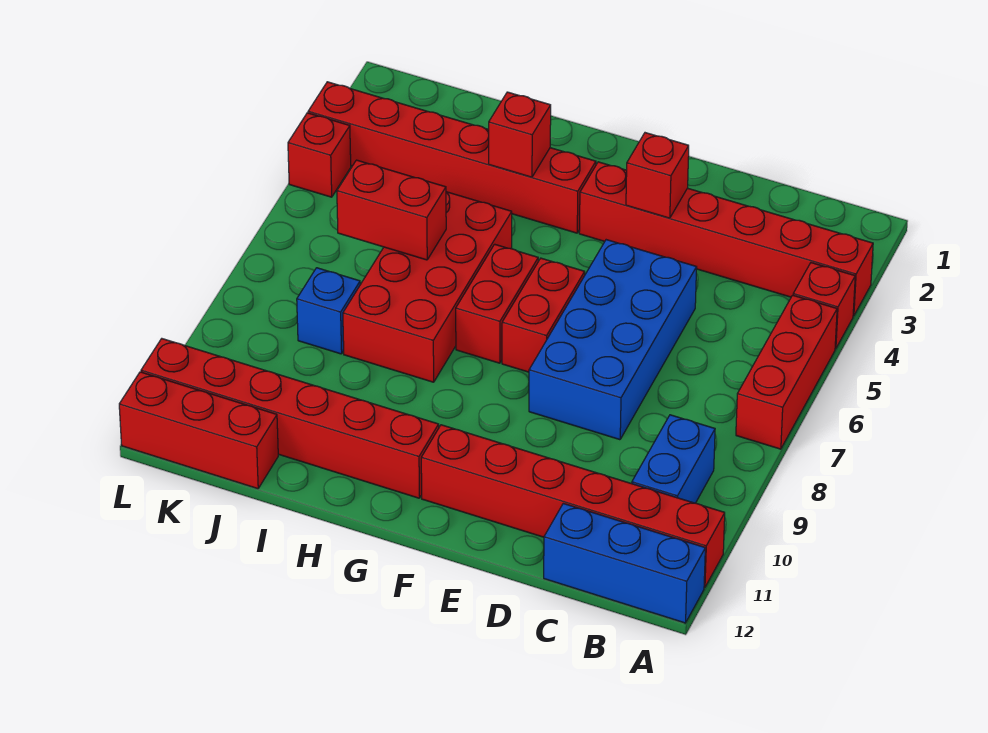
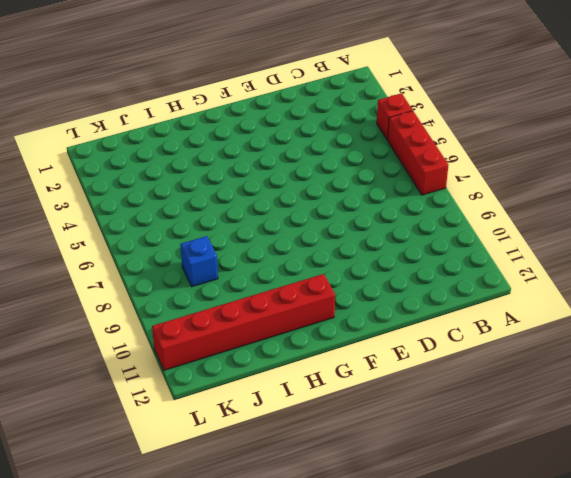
none -> red brick A3:F3 level 1
none -> red brick A11:F11 level 1
none -> blue brick A12:C12 level 1

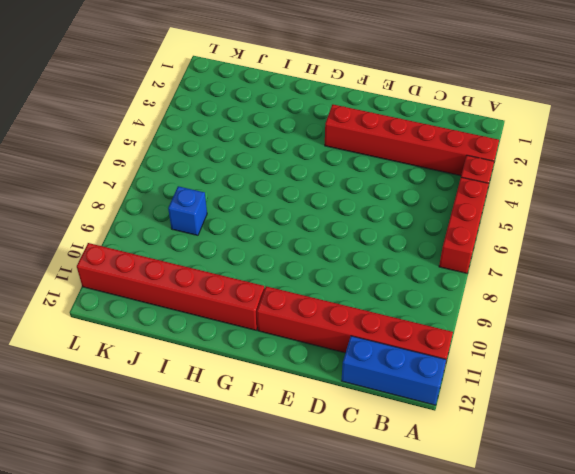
none -> blue brick B9:B10 level 1
none -> blue brick D5:E8 level 1
none -> red brick F6:F7 level 1

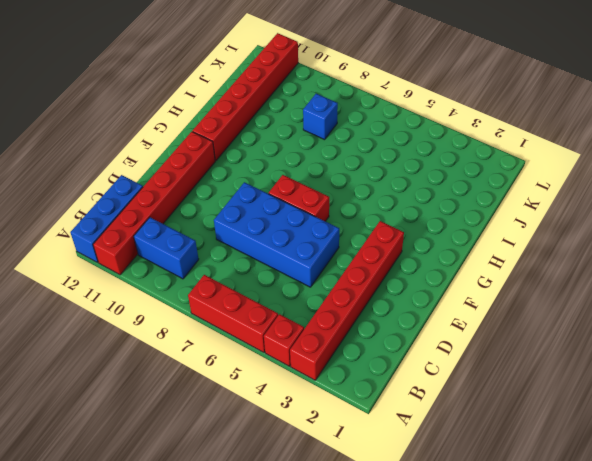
none -> red brick G3:L3 level 1
none -> red brick G6:G7 level 1
none -> red brick H5:I8 level 1

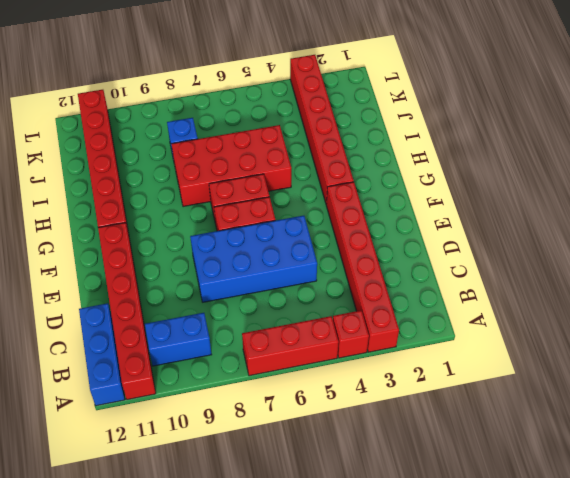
none -> red brick J12:L12 level 1
none -> red brick L4 level 1
none -> red brick E3 level 2

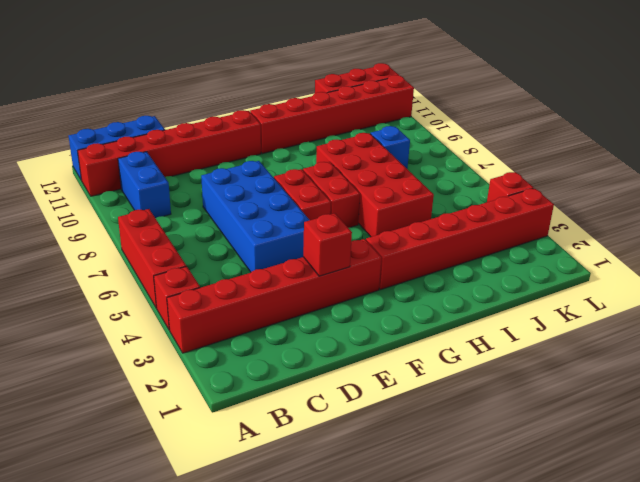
none -> red brick H3 level 2
none -> red brick I6:J6 level 2

